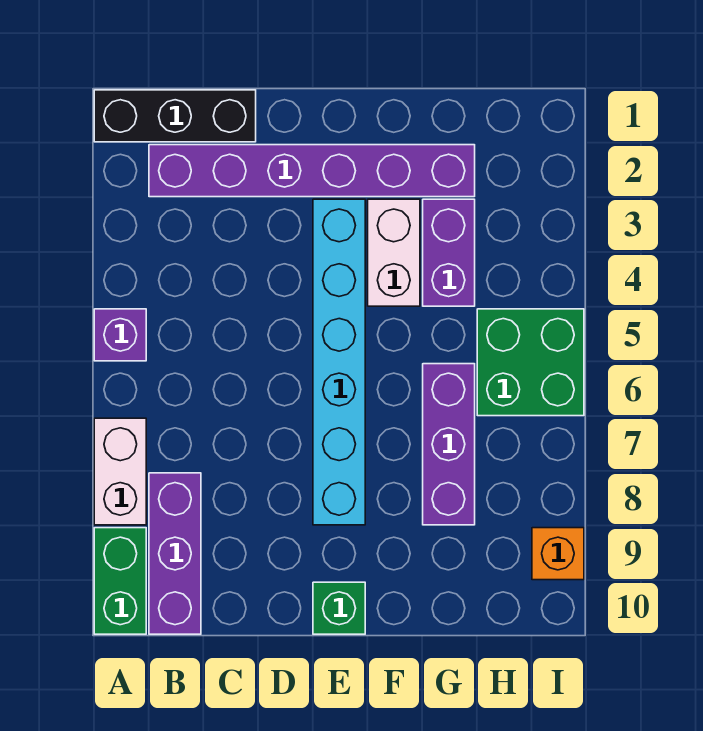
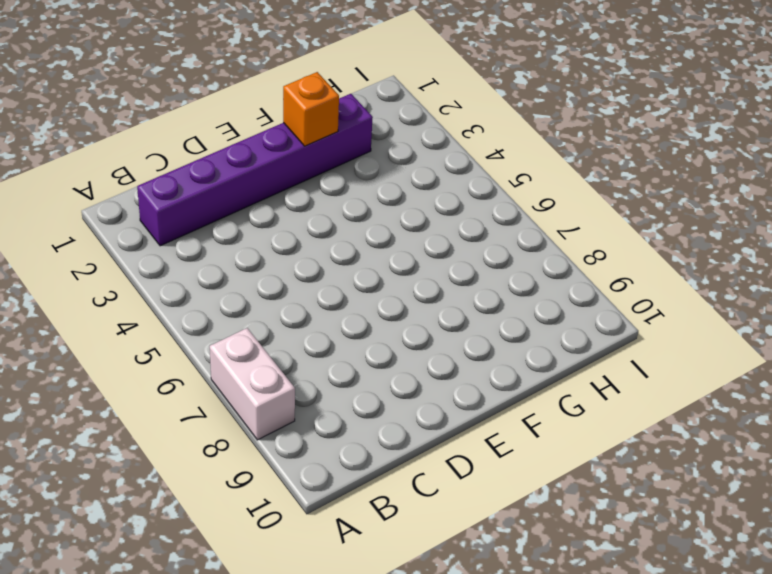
orange brick F2 level 2 -> orange brick I9 level 1
none -> black brick A1:C1 level 1
none -> purple brick A5 level 1
none -> green brick A9:A10 level 1

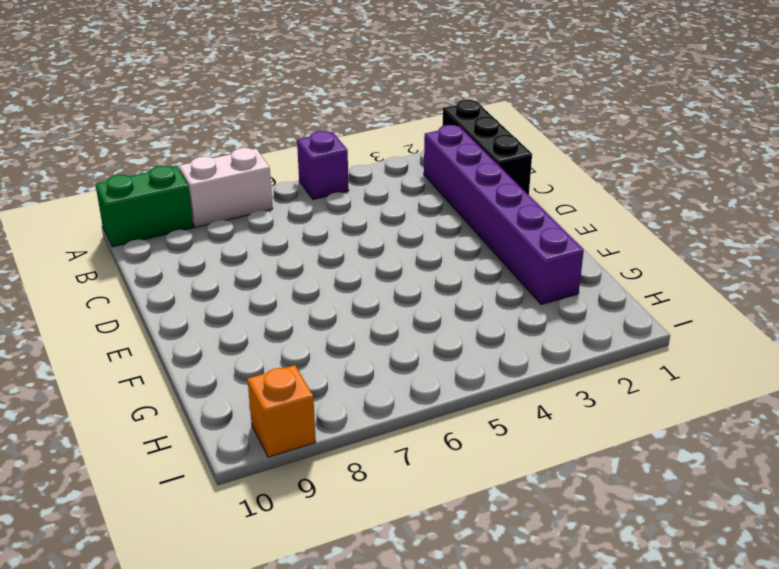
none -> purple brick B8:B10 level 1
none -> cyan brick E3:E8 level 1
none -> green brick E10 level 1

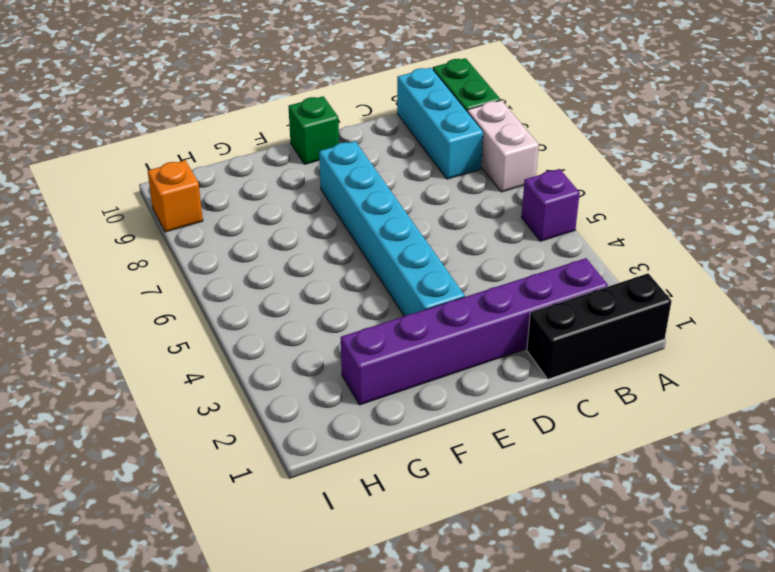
cyan brick B8:B10 level 1 -> purple brick B8:B10 level 1
none -> white brick F3:F4 level 1
none -> purple brick G3:G4 level 1
none -> purple brick G6:G8 level 1

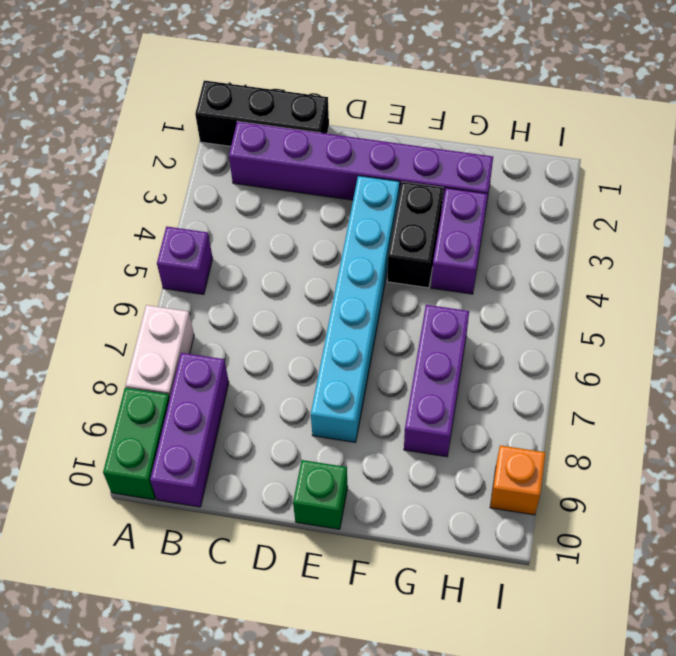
black brick F3:F4 level 1 -> white brick F3:F4 level 1
none -> green brick H5:I6 level 1

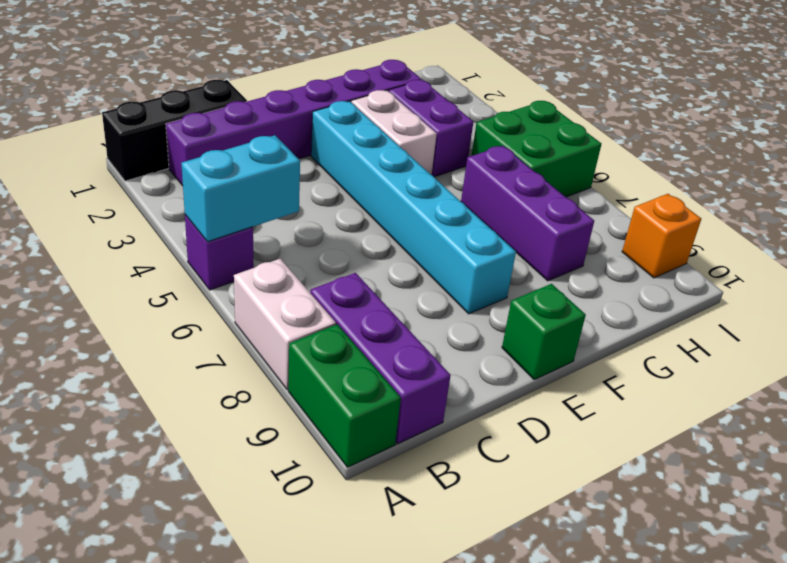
cyan brick A5:B5 level 2 -> none

